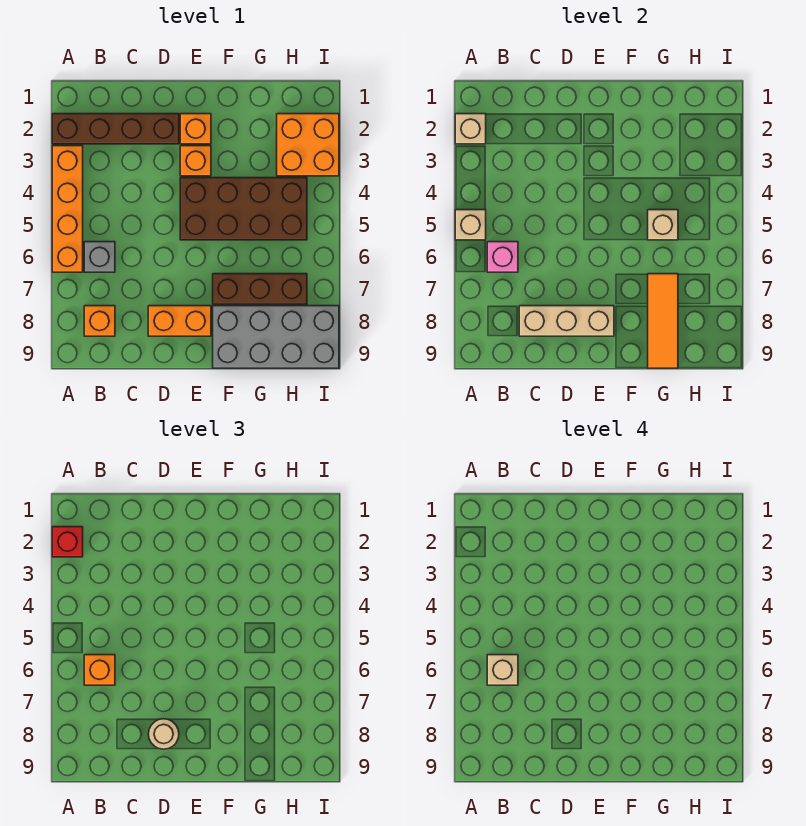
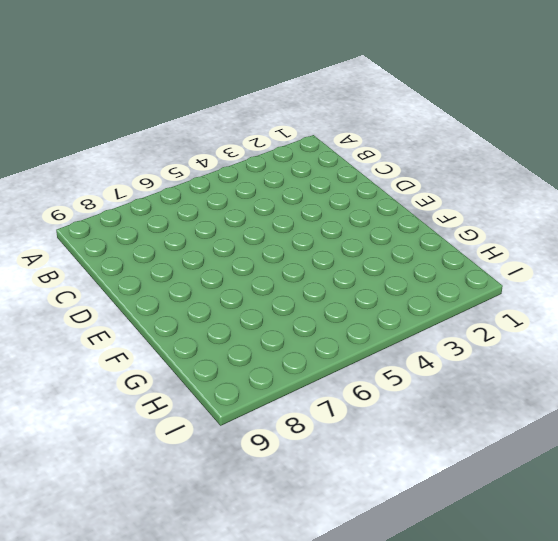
none -> brown brick A2:D2 level 1
none -> orange brick A3:A6 level 1
none -> grey brick B6 level 1

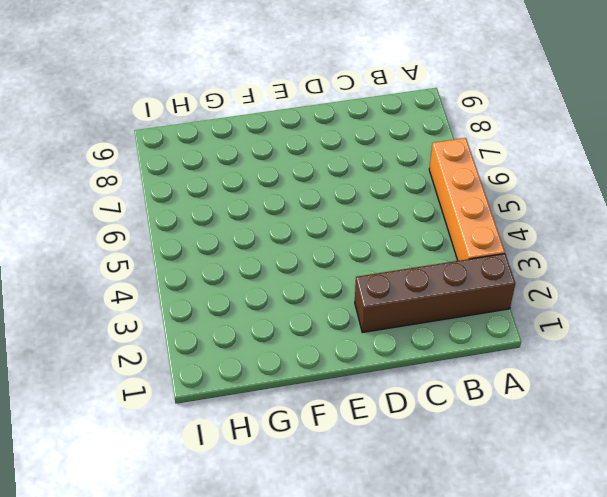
none -> grey brick B6 level 1
none -> orange brick B8 level 1
none -> orange brick D8:E8 level 1

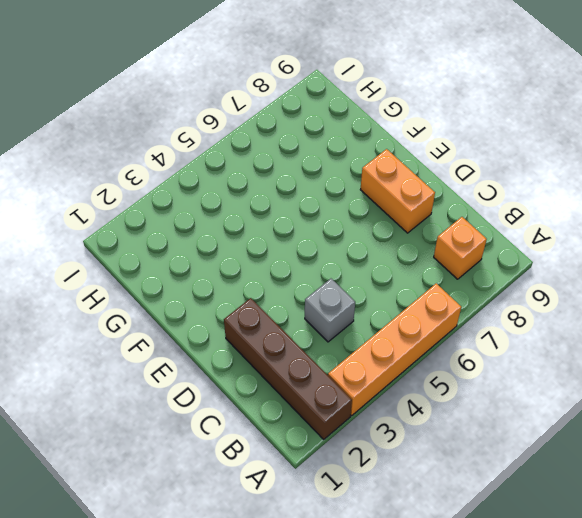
grey brick C4 level 1 -> grey brick B6 level 1
none -> orange brick E2 level 1
none -> orange brick E3 level 1
none -> brown brick E4:H5 level 1

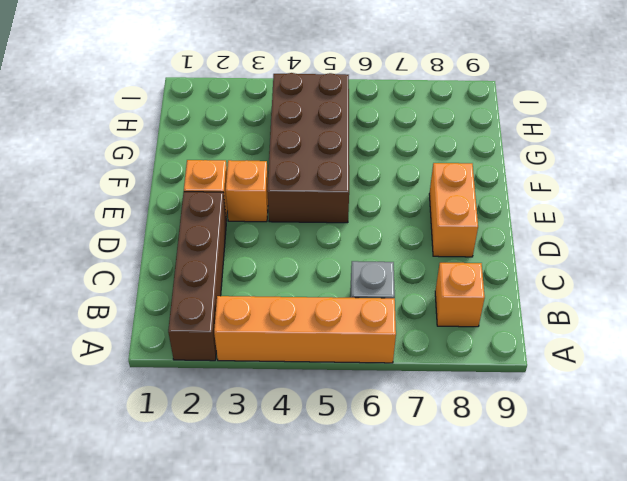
none -> brown brick F7:H7 level 1
none -> grey brick F8:I9 level 1
none -> orange brick H2:I3 level 1

